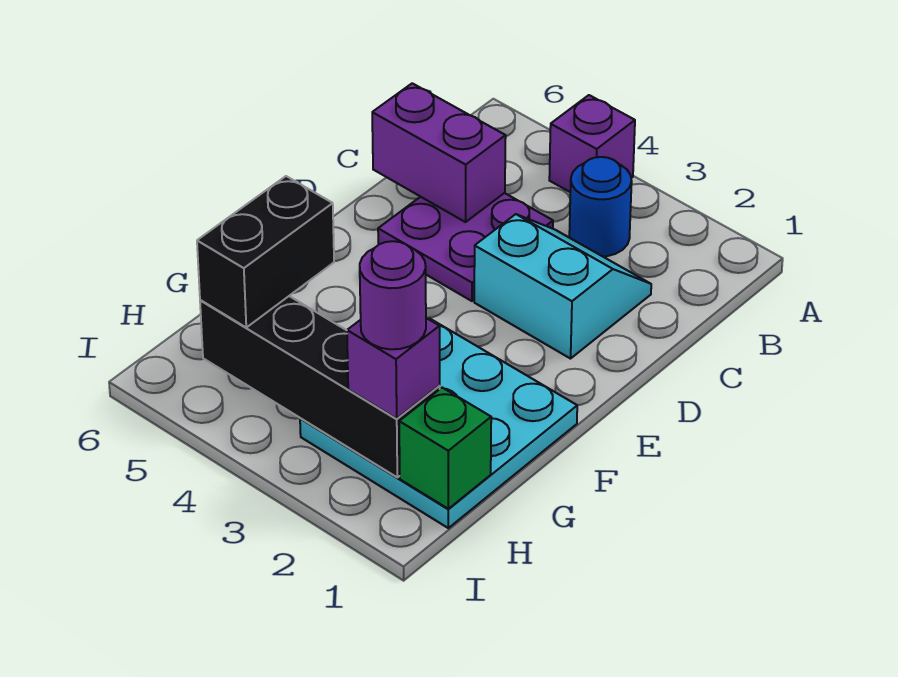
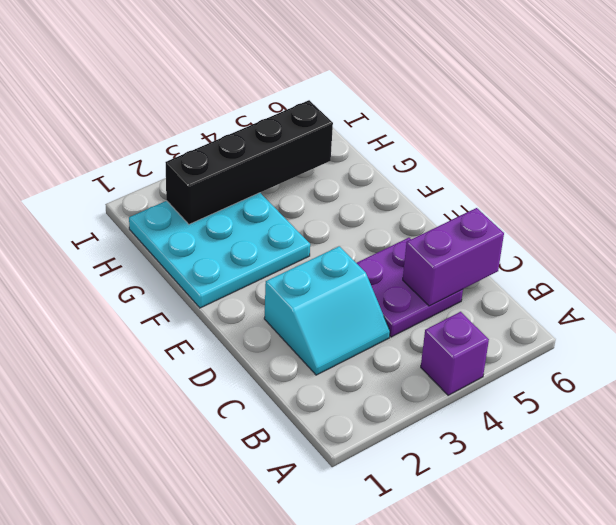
none -> blue round brick B3 level 1
none -> green brick H1 level 2

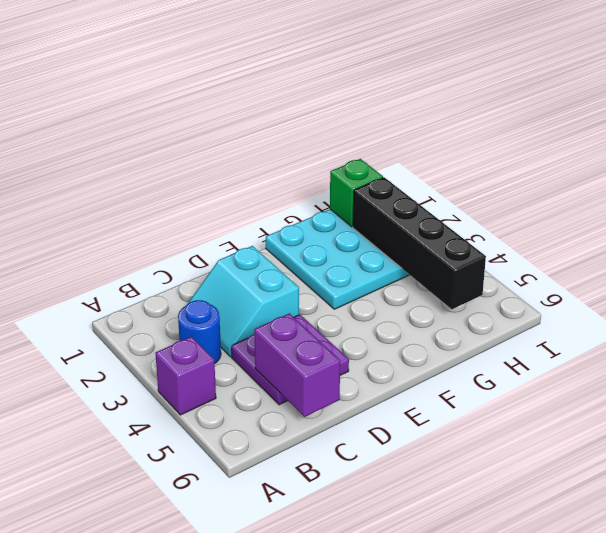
none -> black brick G5:H5 level 3
none -> purple brick H2 level 3

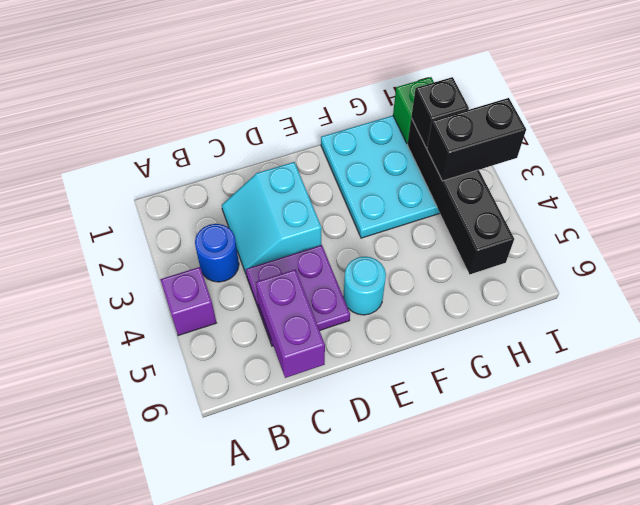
cyan round brick E5 level 1 -> none
black brick H2 level 3 -> purple brick H2 level 3
black brick H3:I3 level 3 -> black brick G5:H5 level 3
none -> purple round brick H2 level 4

